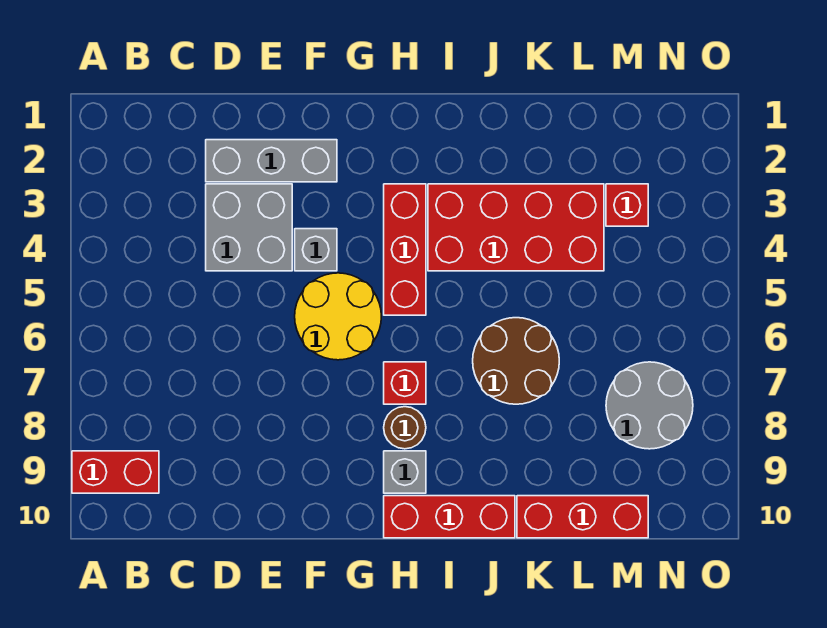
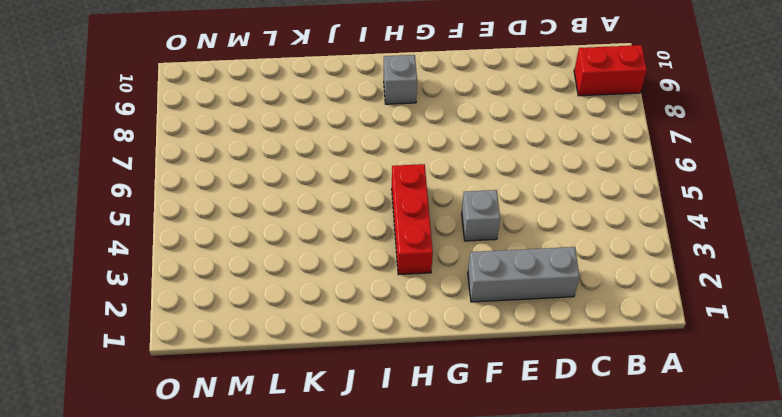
none -> grey brick D3:E4 level 1
none -> yellow round brick F5:G6 level 1
none -> red brick H7 level 1

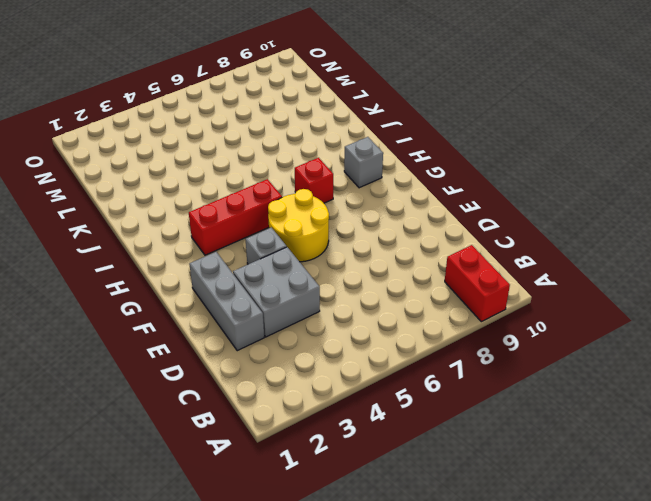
none -> brown round brick H8 level 1
none -> red brick H10:J10 level 1
none -> red brick I3:L4 level 1

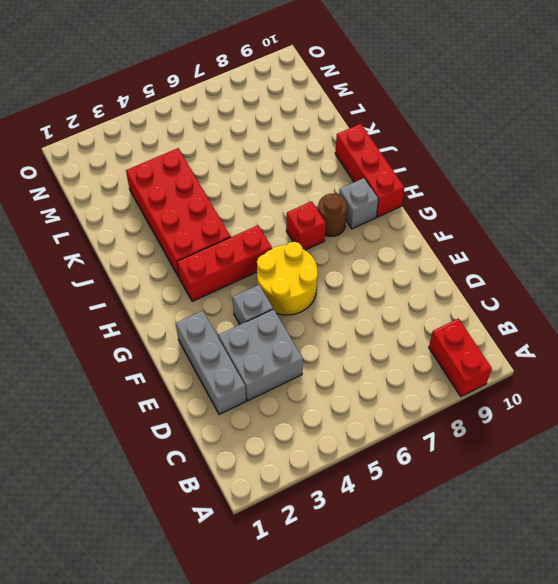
none -> brown round brick J6:K7 level 1
none -> red brick K10:M10 level 1
none -> red brick M3 level 1

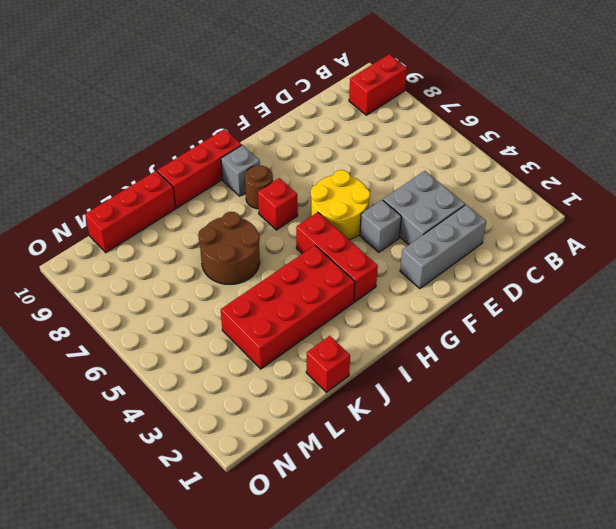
red brick K1 level 1 -> red brick M3 level 1
none -> grey round brick M7:N8 level 1

